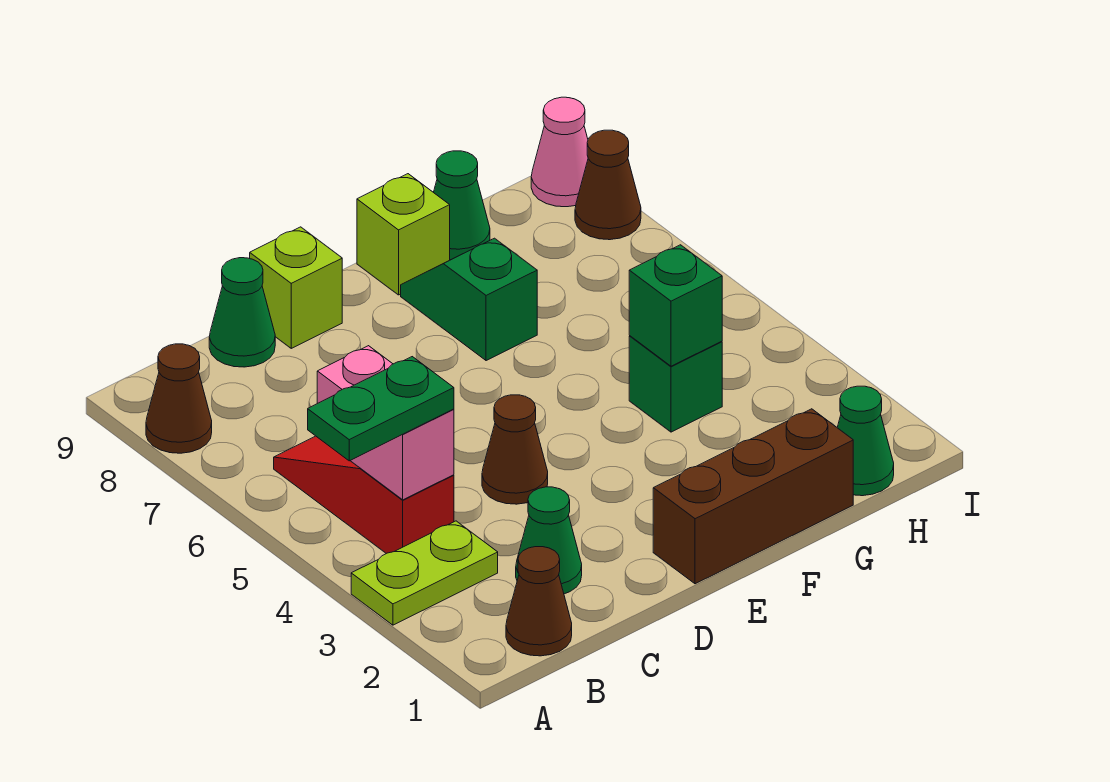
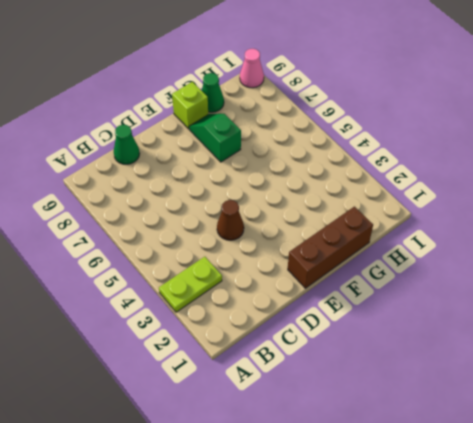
none -> brown cone A8 level 1
none -> brown cone B1 level 1
none -> red slope B4:B6 level 1 top 4

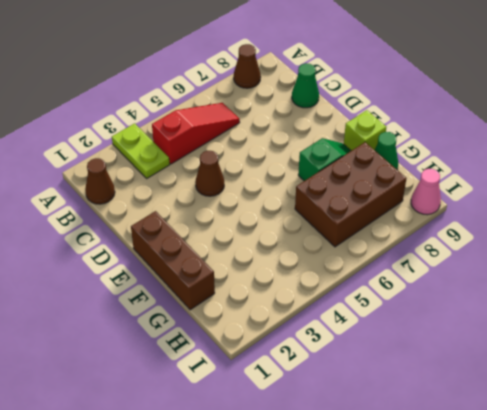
brown brick G6:H8 level 1 -> none
none -> green cone C2 level 1
none -> lime brick D9 level 1
none -> green brick G4 level 1

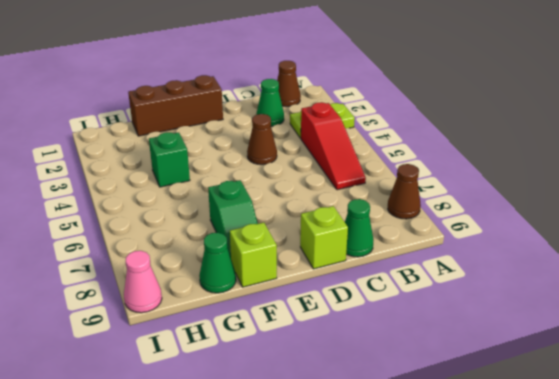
none -> green cone H1 level 1
none -> brown cone I8 level 1
none -> pink brick B4:B5 level 2

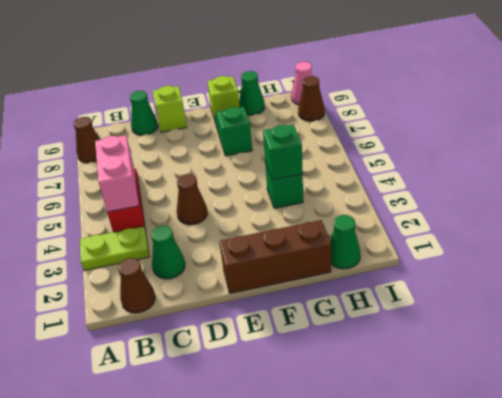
none -> green plate A4:B4 level 3

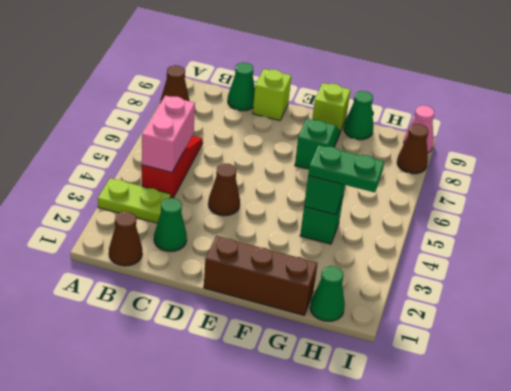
green plate G4:H4 level 3 -> green plate A4:B4 level 3

